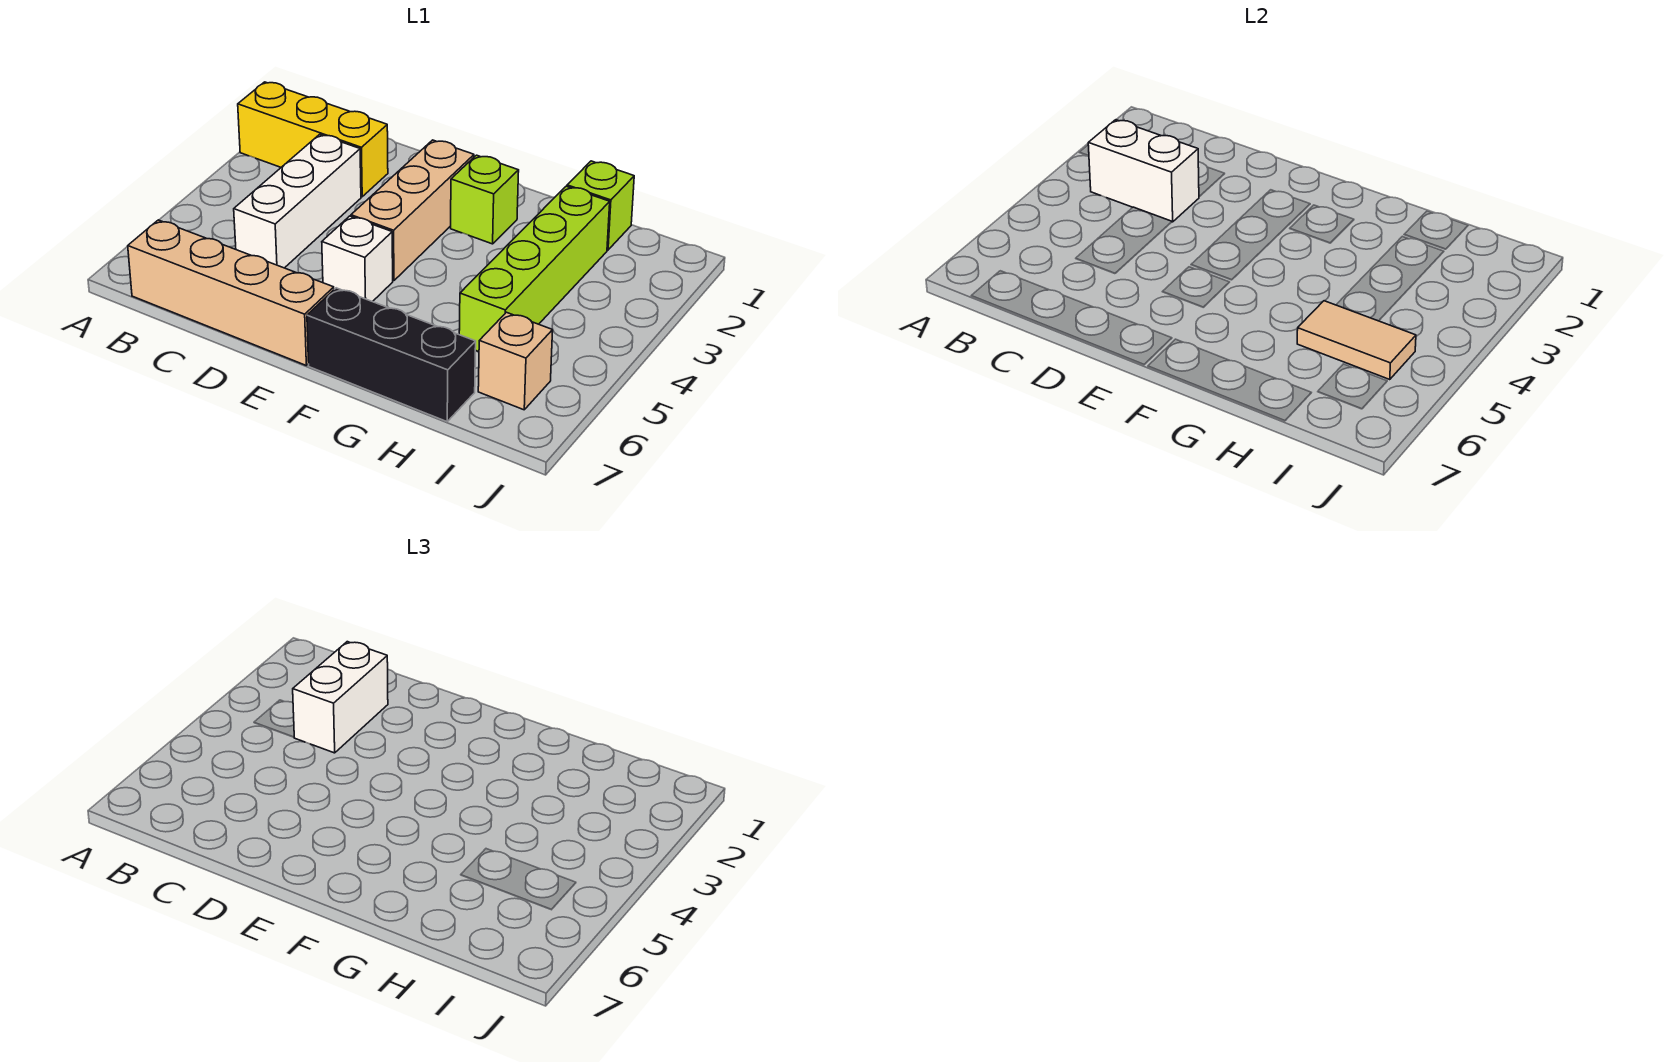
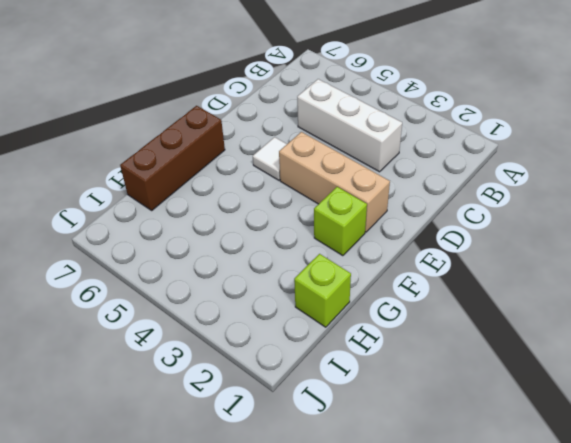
white tile E5 level 1 -> white brick E5 level 1
brown brick F7:H7 level 1 -> black brick F7:H7 level 1
none -> yellow brick A2:C2 level 1
none -> tan brick B7:E7 level 1
none -> lime brick H2:H5 level 1

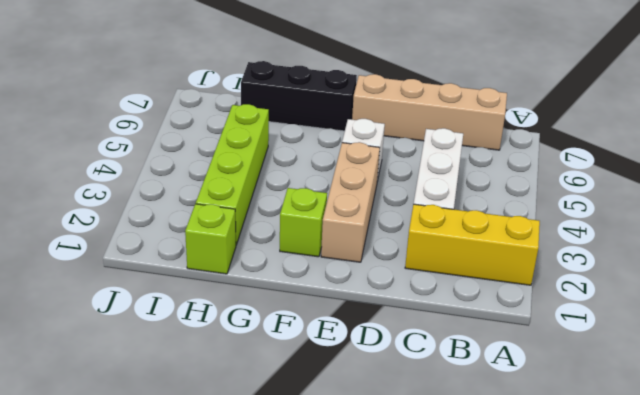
none -> tan brick I6 level 1
none -> white brick B3:C3 level 2
none -> tan tile H5:I5 level 2

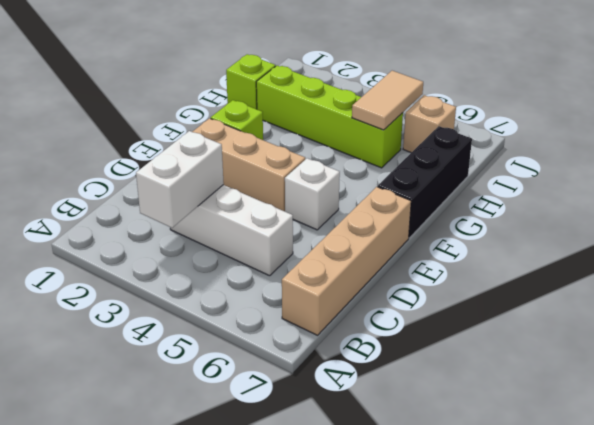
none -> yellow brick A2:C2 level 1
none -> white brick C2:C3 level 3

